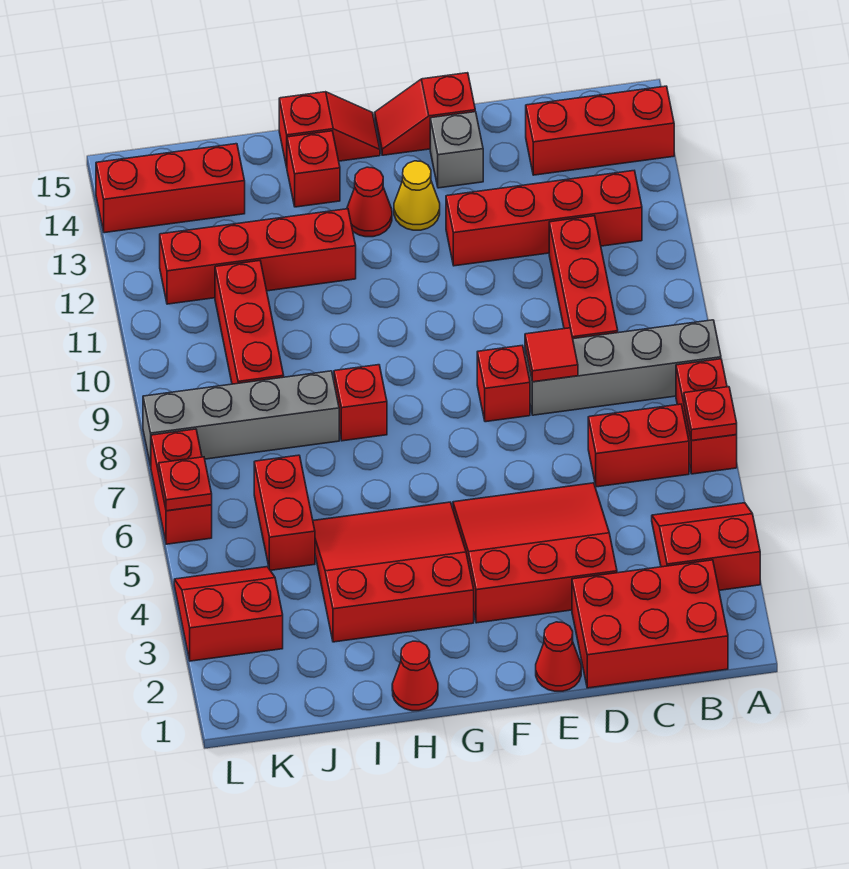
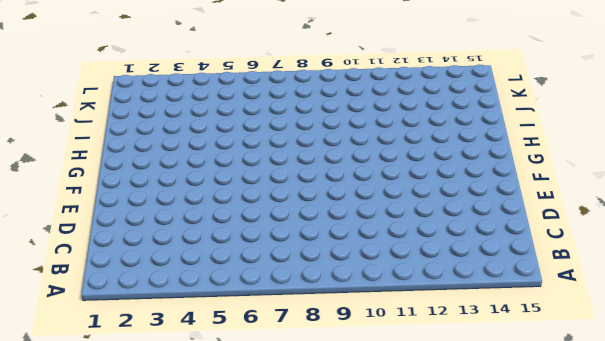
none -> red slope A3:B4 level 1 top 3
none -> red brick A6:A7 level 1
none -> grey brick A8:D8 level 1
none -> red brick A14:C14 level 1

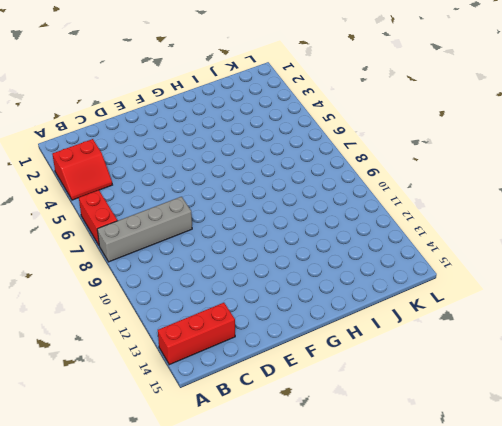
none -> red brick B1:D2 level 1
none -> red brick B6:C6 level 1
none -> red brick B12:E12 level 1
none -> red brick C9:C11 level 1

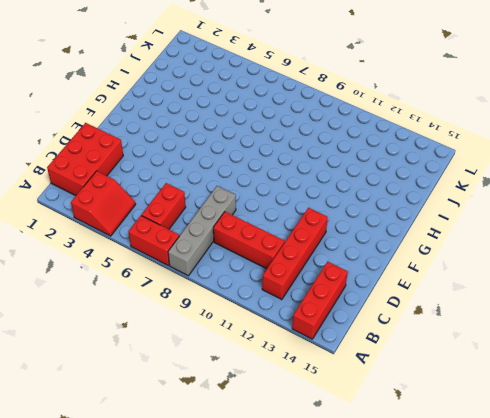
none -> red slope D3:F5 level 1 top 3
none -> red cone E1 level 1
none -> red brick E8 level 1
none -> grey brick E14 level 1

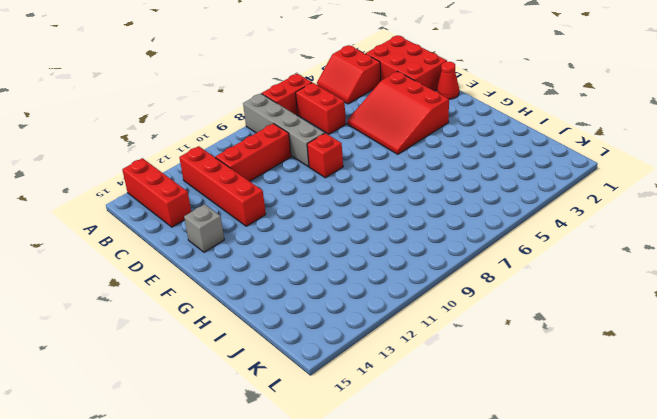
none -> red slope E15:F15 level 1 top E
none -> yellow cone F13 level 1
none -> red slope G3:I5 level 1 top 3
none -> red cone G13 level 1

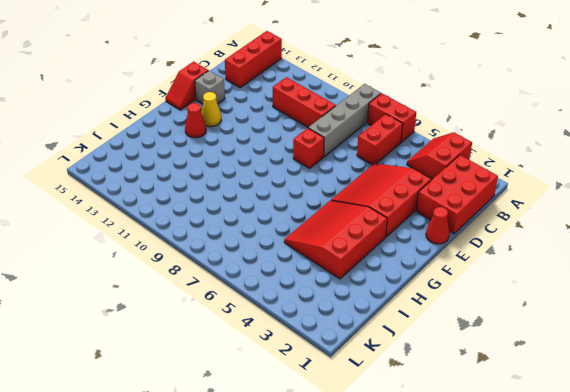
none -> red brick B12:E12 level 1
none -> red slope G15:H15 level 1 top H
none -> red cone H1 level 1
none -> red brick H8 level 1

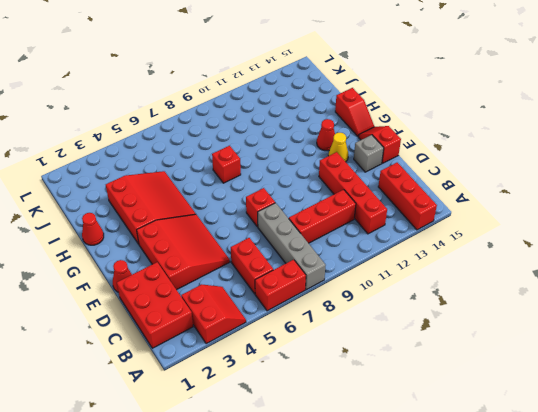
none -> red brick H12:K12 level 1
none -> red brick H14 level 1
none -> grey brick I8:L8 level 1
none -> red brick J5:J6 level 1

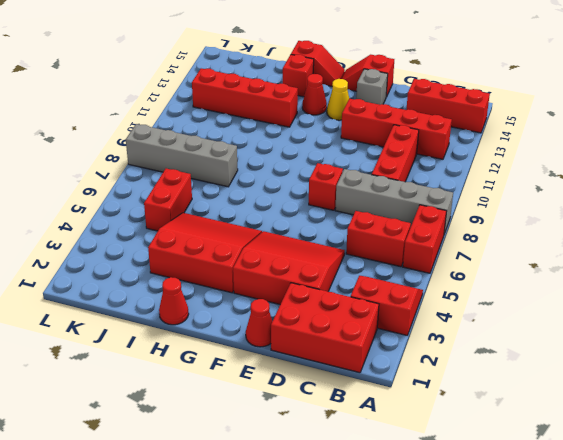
none -> red brick H8 level 1
none -> red brick J9:J11 level 1
none -> red brick J14:L14 level 1
none -> red slope K3:L4 level 1 top 3

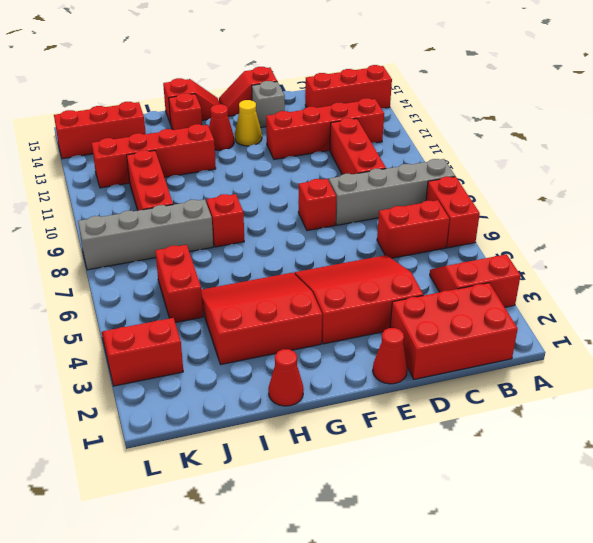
none -> red brick L6:L7 level 1
none -> red plate A6 level 2
none -> red tile D8 level 2
none -> red plate L6 level 2

